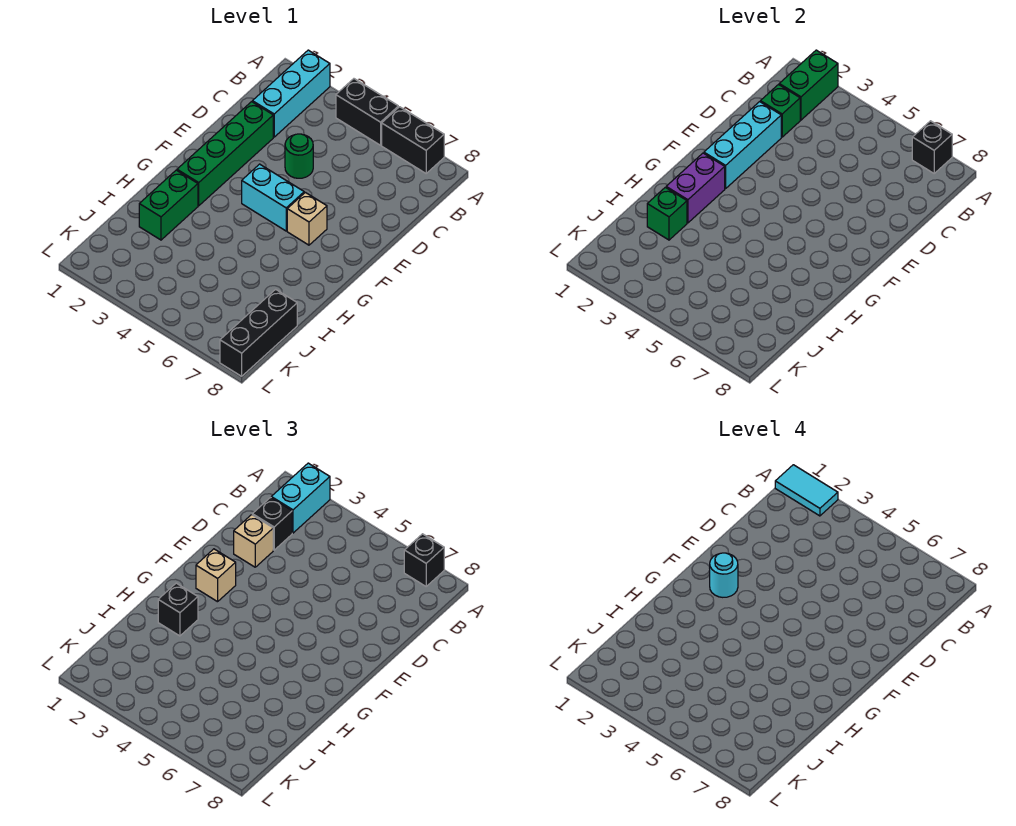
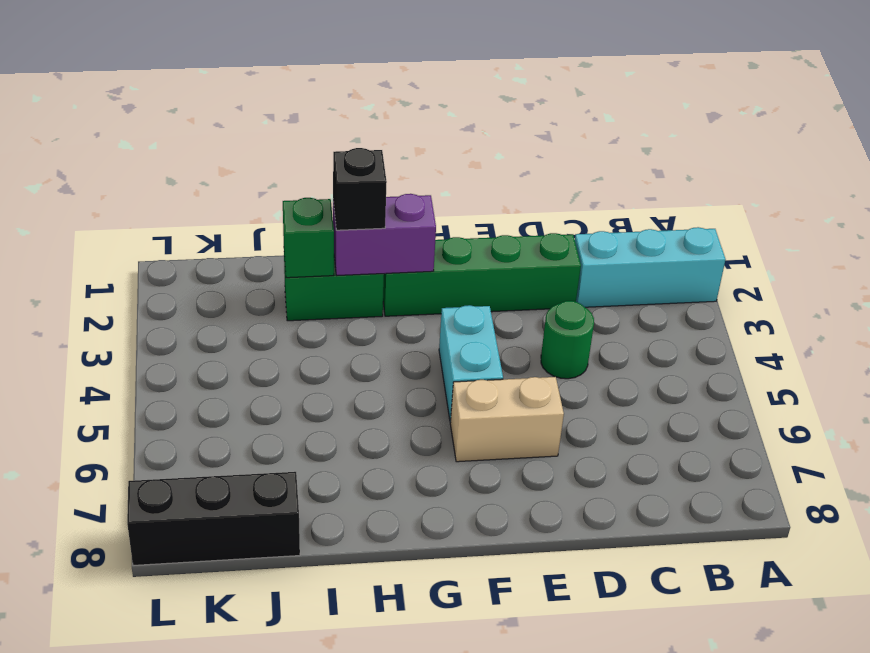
tan brick E6:F6 level 1 -> tan brick F6 level 1
none -> black brick A4:A5 level 1
none -> black brick A6:A7 level 1
none -> green brick A2:B2 level 2

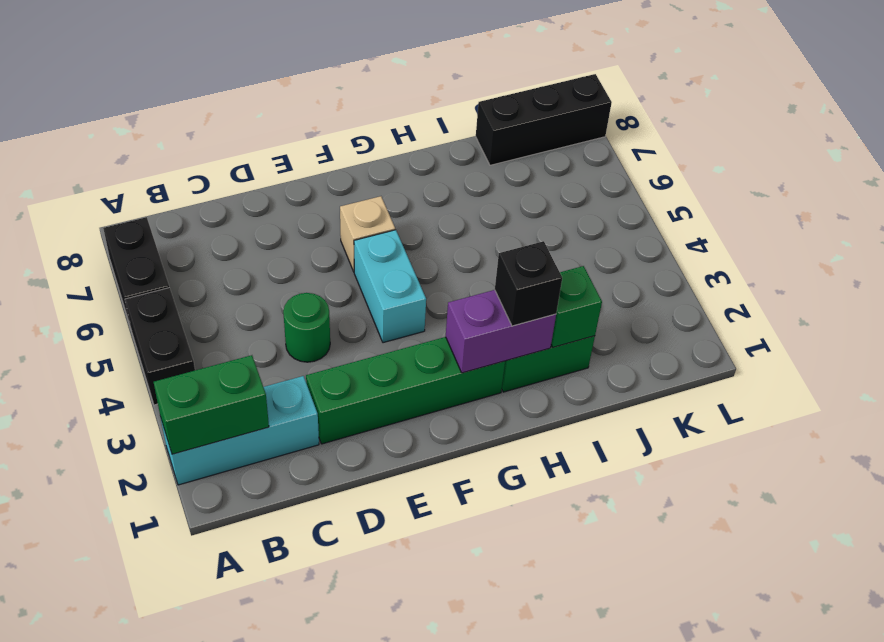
none -> black brick A7 level 2
none -> green brick C2 level 2
none -> cyan brick D2:F2 level 2

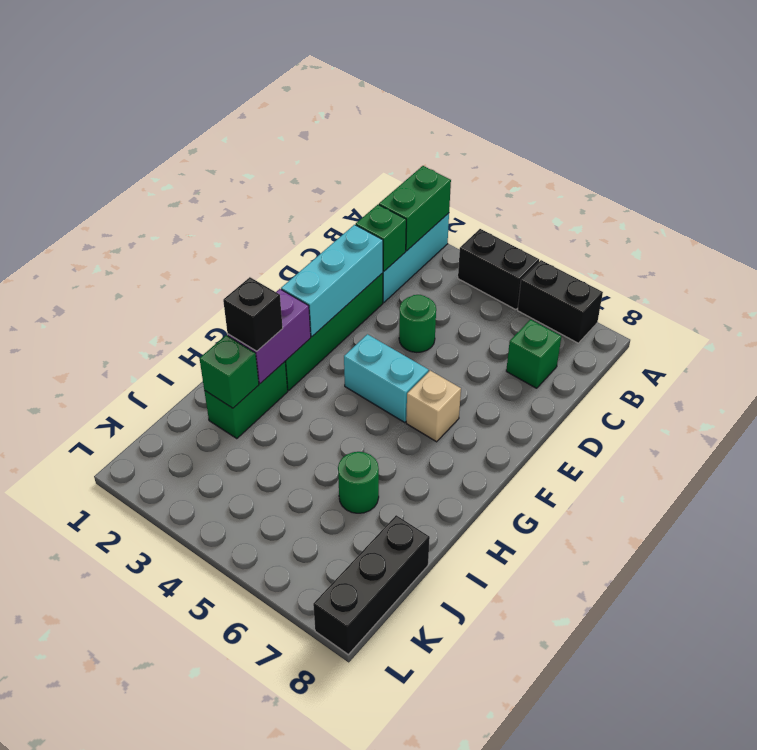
green brick C7 level 1 -> none
green round brick I6 level 1 -> none
none -> black brick A7 level 2
none -> cyan brick A2:B2 level 3
none -> black brick A7 level 3

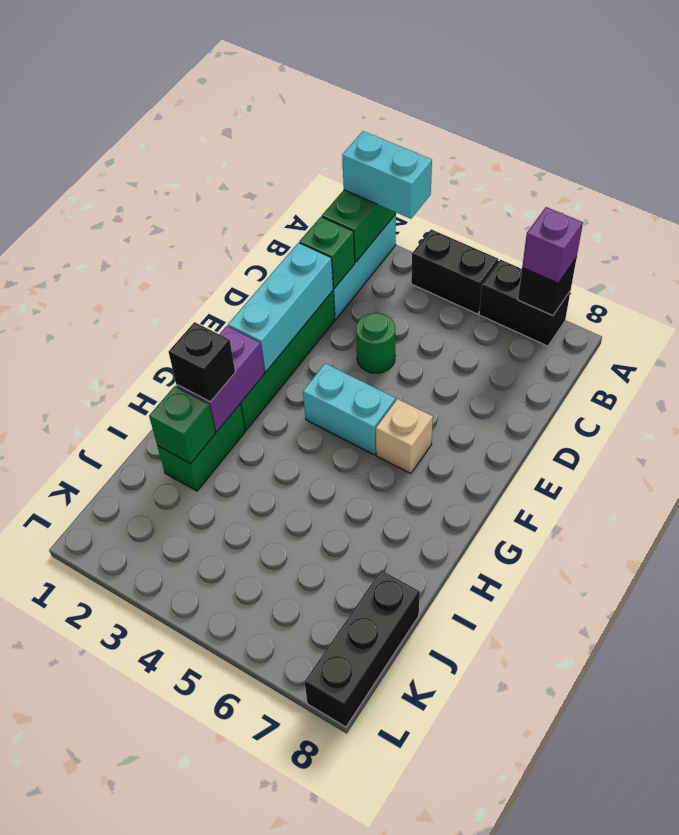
cyan brick A2:A3 level 3 -> cyan brick A2:B2 level 3
purple brick A7 level 3 -> black brick A7 level 3
none -> black brick C2 level 3
none -> tan brick D2 level 3
none -> tan brick F2 level 3

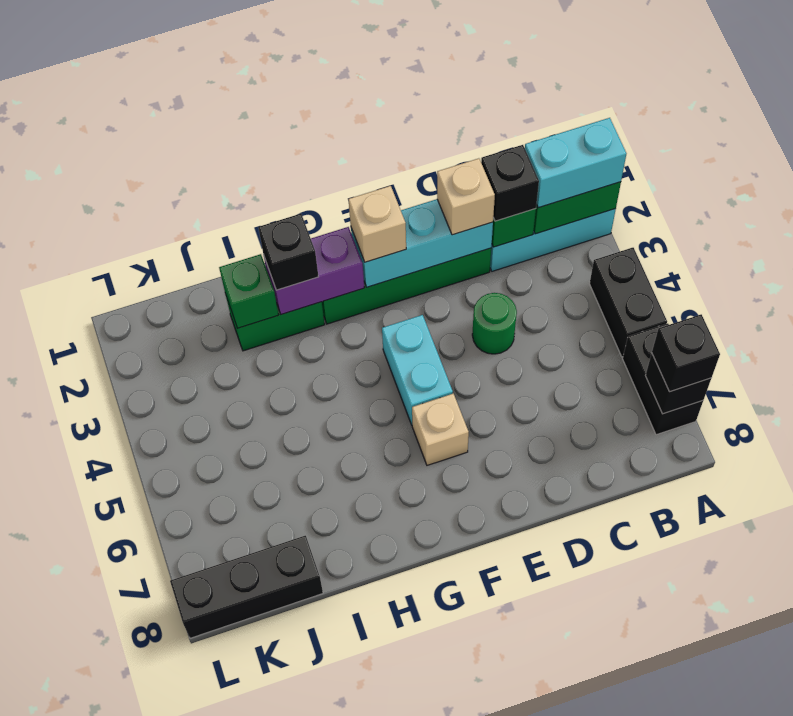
none -> cyan tile A1:A2 level 4
none -> cyan round brick F2 level 4

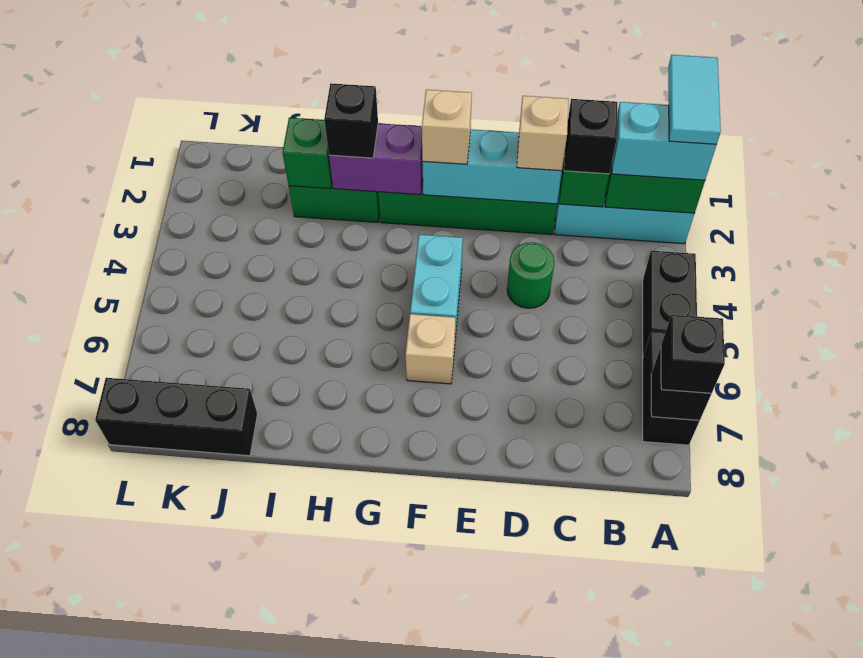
none -> cyan round brick F2 level 4

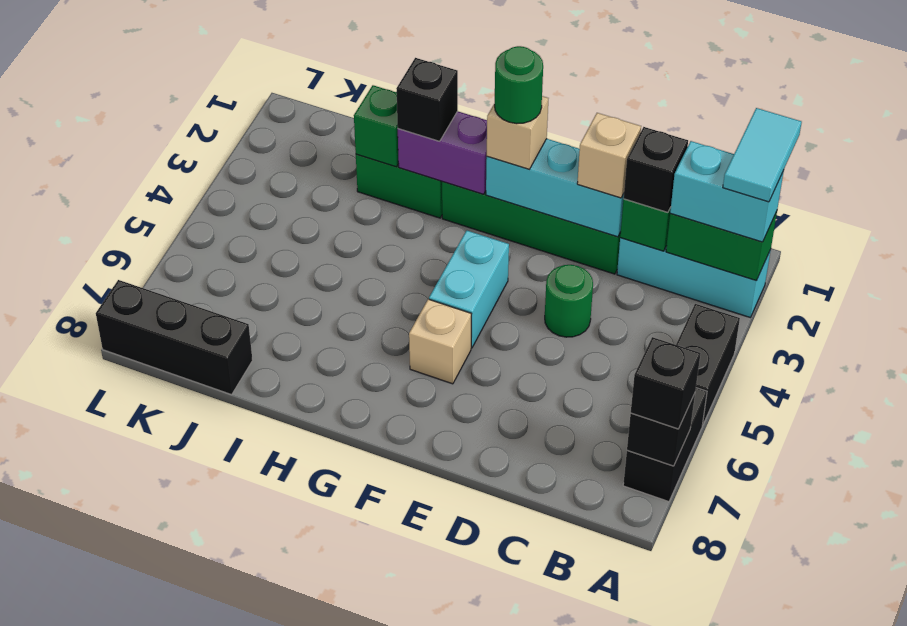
green round brick F2 level 4 -> cyan round brick F2 level 4

